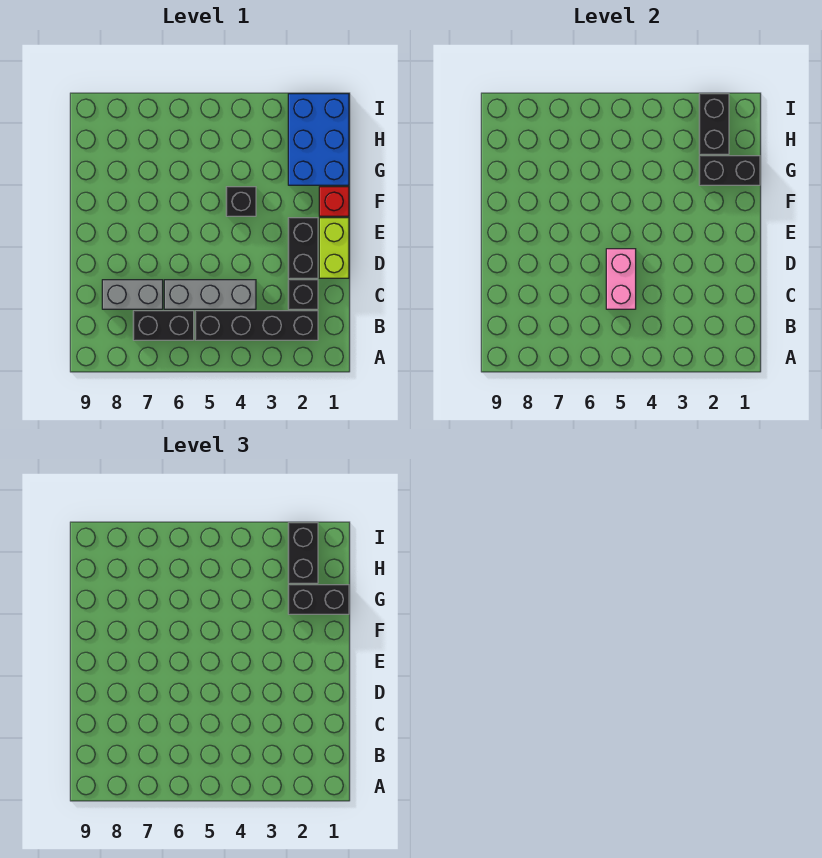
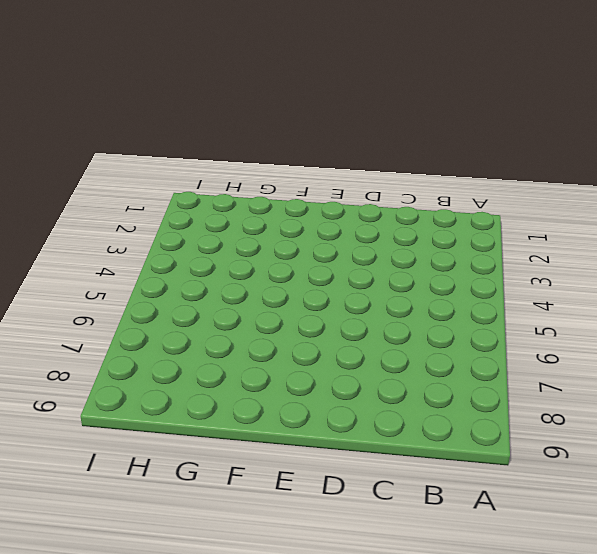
none -> black brick B2:B5 level 1
none -> black brick B6:B7 level 1
none -> black brick C2 level 1

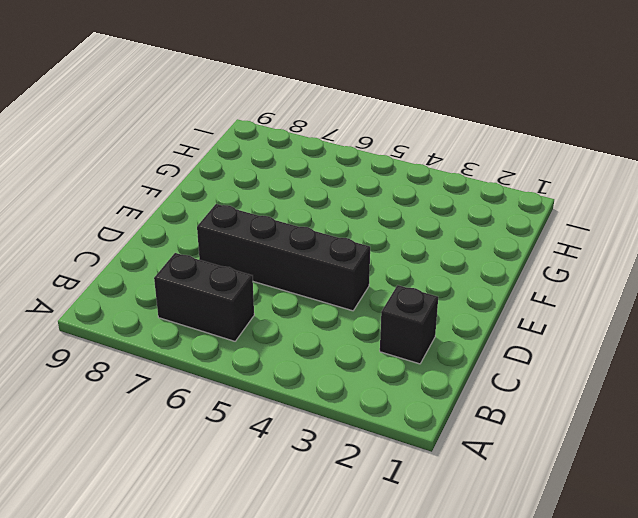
black brick D4:D7 level 1 -> black brick B2:B5 level 1
none -> grey brick C4:C6 level 1
none -> grey brick C7:C8 level 1
none -> lime brick D1:E1 level 1

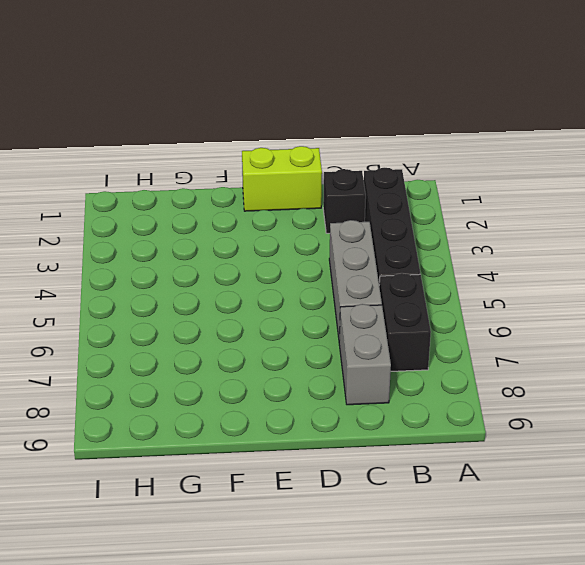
none -> black brick D2:E2 level 1
none -> red brick F1 level 1
none -> black brick F4 level 1

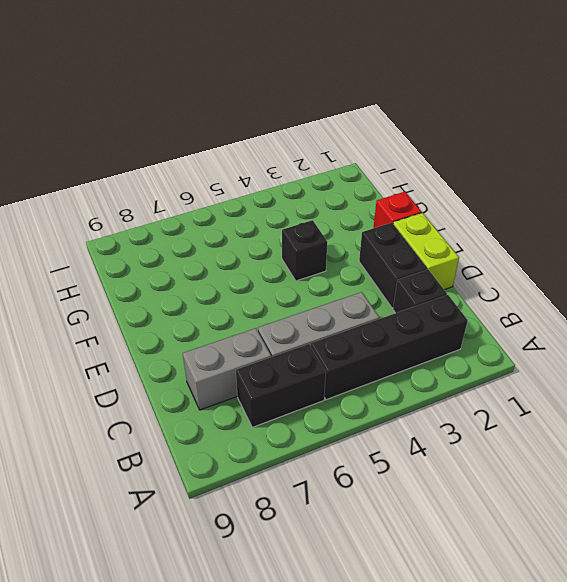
none -> blue brick G1:I2 level 1
none -> pink brick C5:D5 level 2
none -> black brick G1:G2 level 2

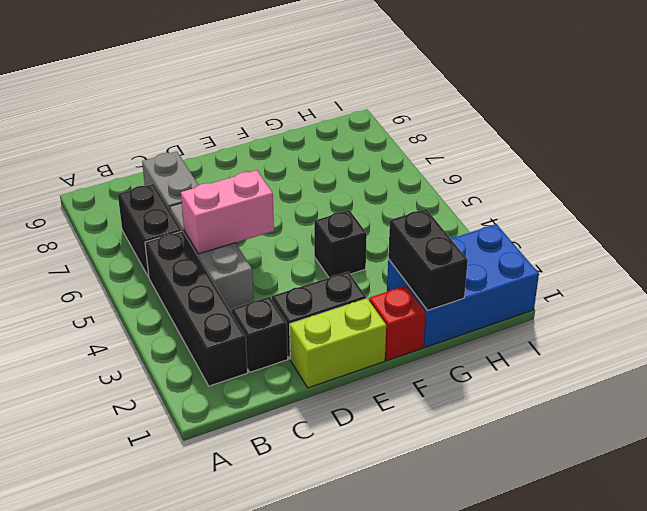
none -> black brick H2:I2 level 2
none -> black brick G1:G2 level 3
none -> black brick H2:I2 level 3

